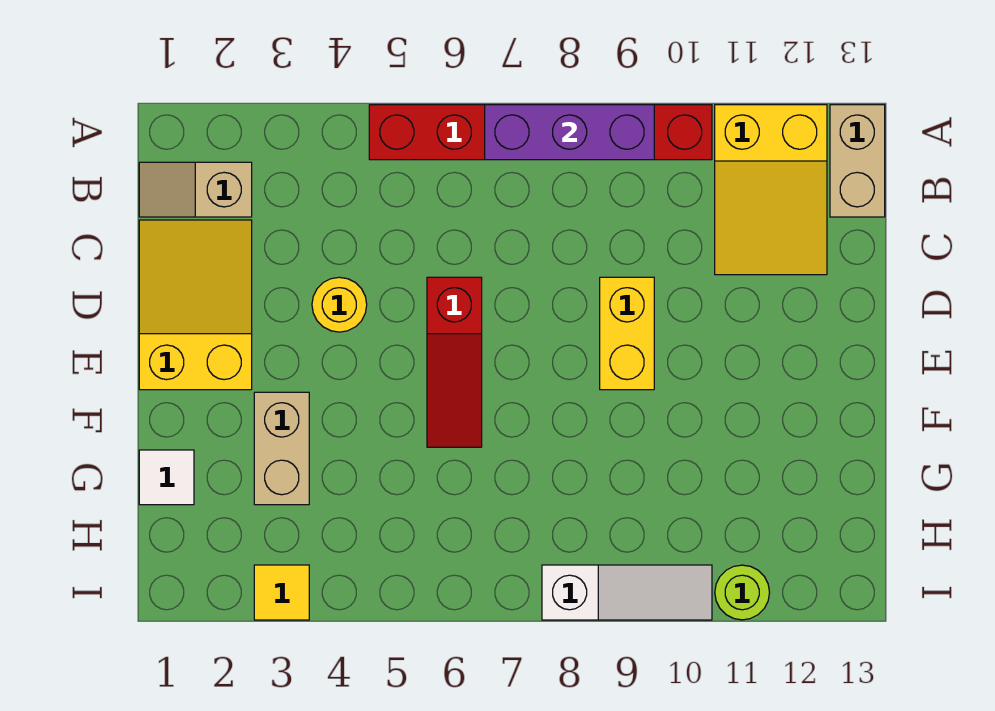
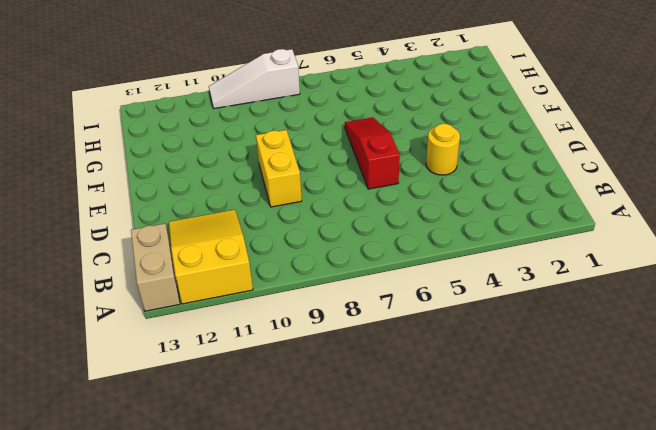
none -> red brick A5:A10 level 1
none -> tan slope B1:B2 level 1 top 2
none -> yellow slope C1:E2 level 1 top E

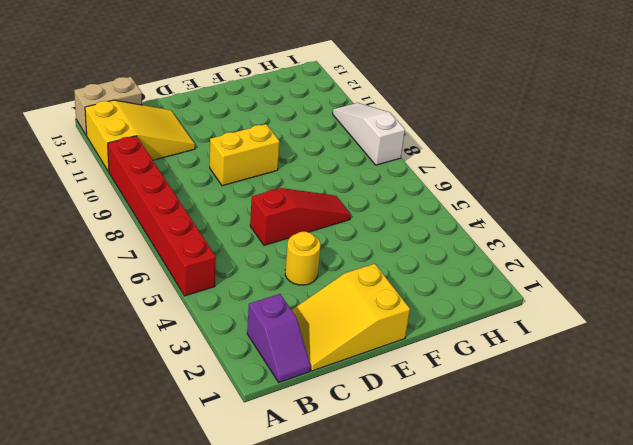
purple slope B1:B2 level 1 top 2 -> tan slope B1:B2 level 1 top 2
none -> tan brick F3:G3 level 1
none -> white tile G1 level 1
none -> yellow tile I3 level 1

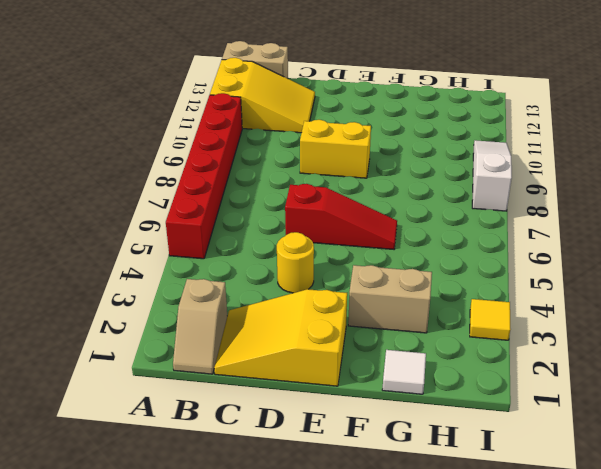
none -> lime round brick I11 level 1
none -> purple brick A7:A9 level 2

